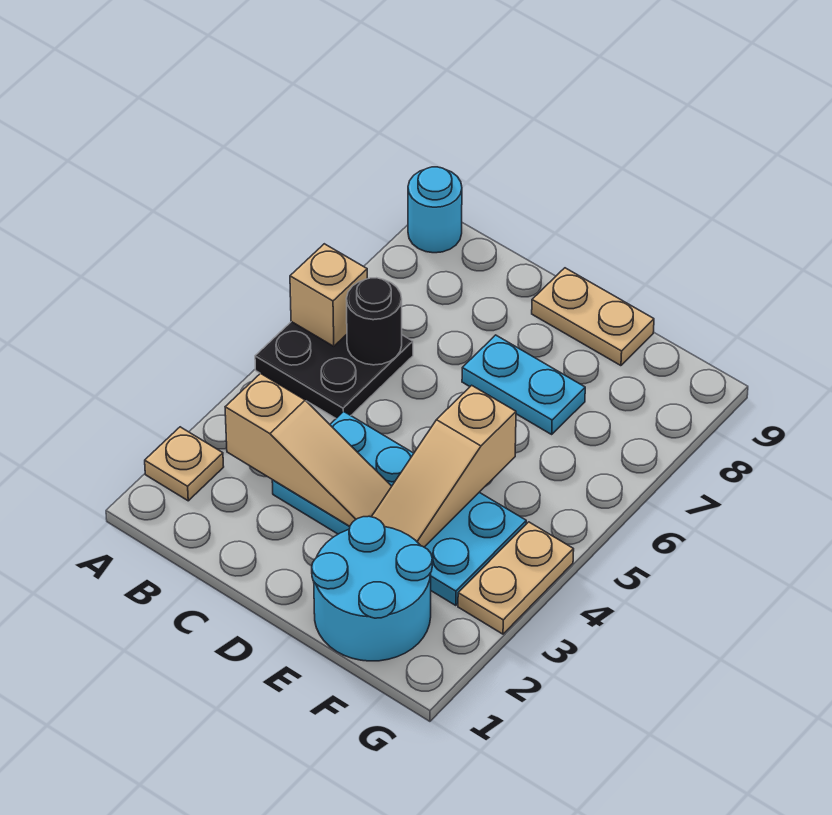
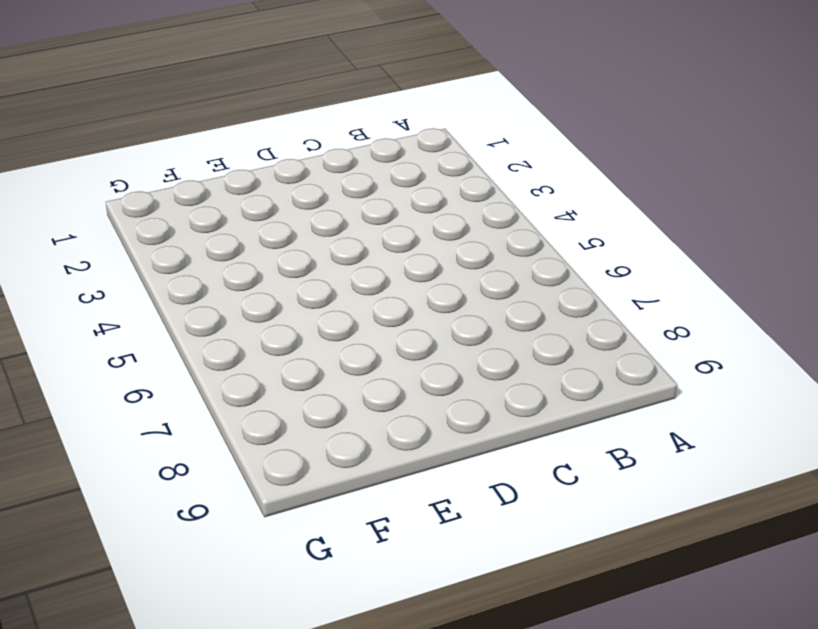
none -> tan plate A2 level 1
none -> black plate A5:B6 level 1
none -> cyan round brick A9 level 1

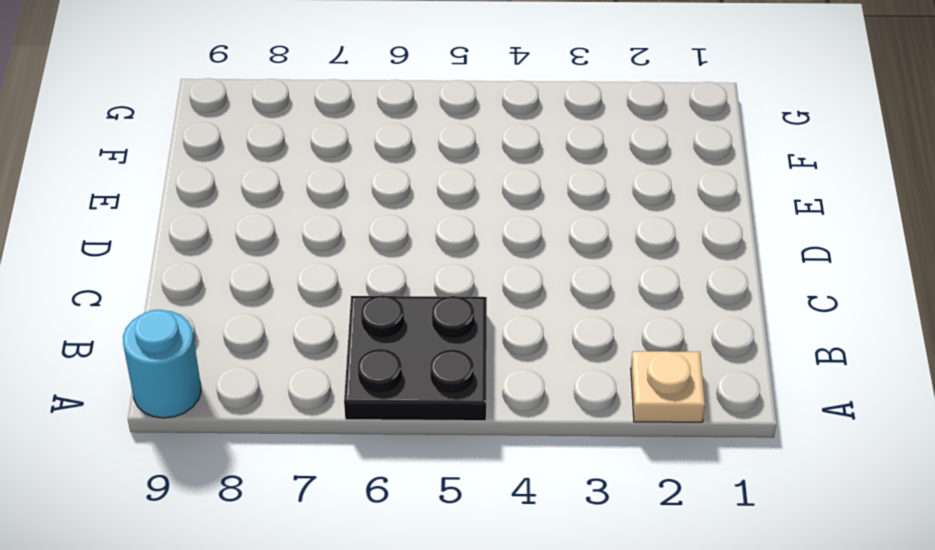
none -> cyan plate C3:F4 level 1
none -> cyan plate D7:E7 level 1
none -> tan plate D9:E9 level 1

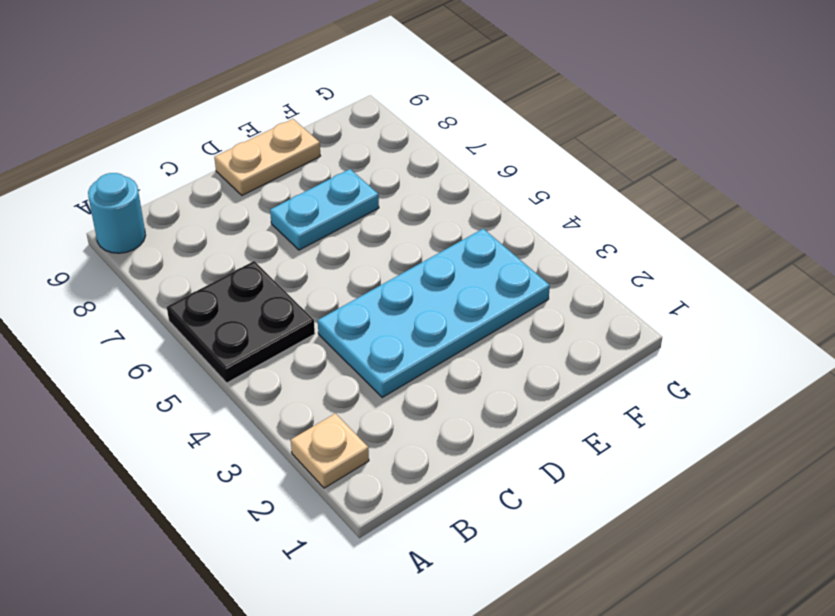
none -> cyan round brick E1:F2 level 1
none -> tan plate G3:G4 level 1
none -> tan brick A6 level 2

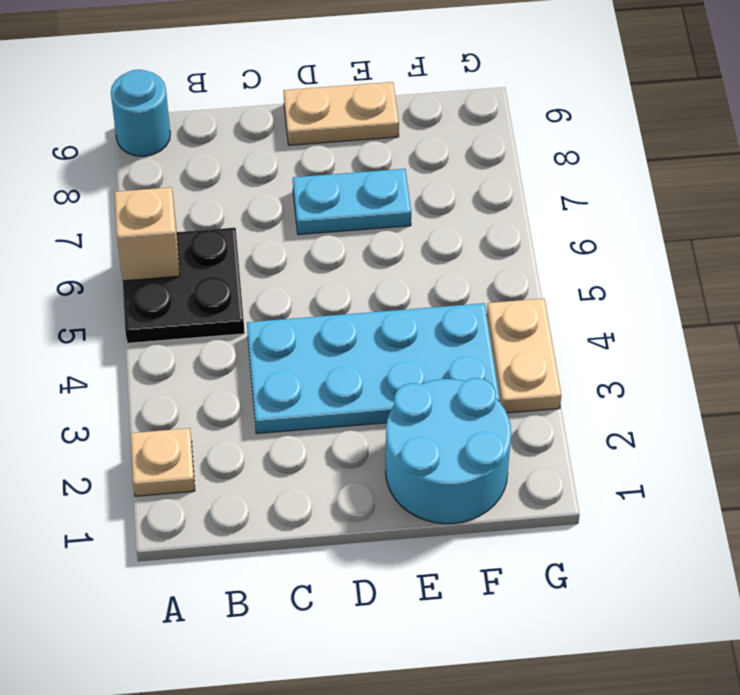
none -> tan slope B3:D3 level 2 top B
none -> black round brick B6 level 2
none -> tan slope E3:E5 level 2 top 5

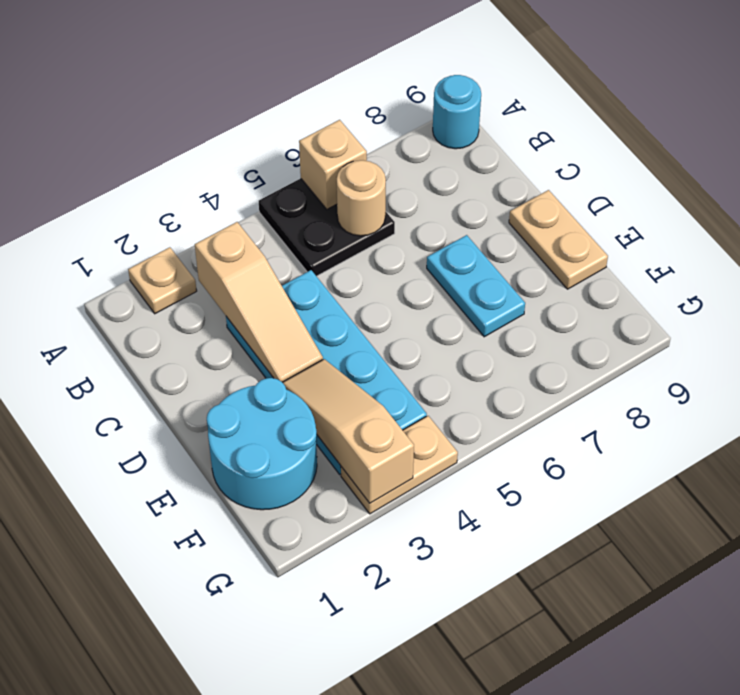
tan round brick B6 level 2 -> black round brick B6 level 2
tan slope E3:G3 level 2 top G -> tan slope E3:E5 level 2 top 5

